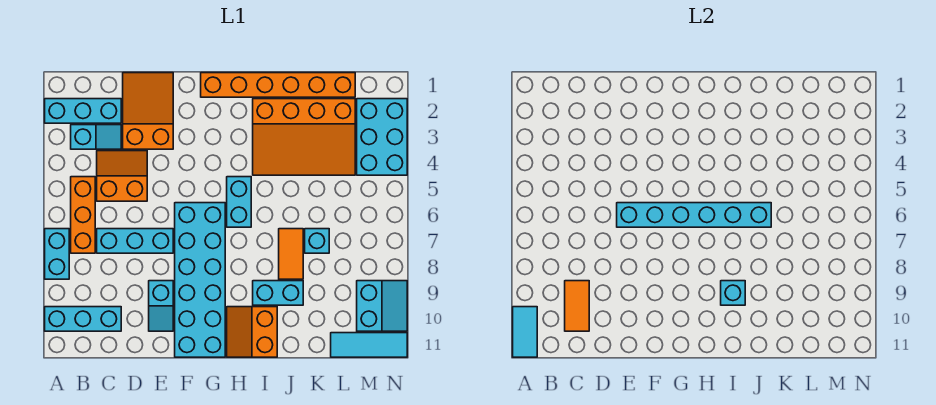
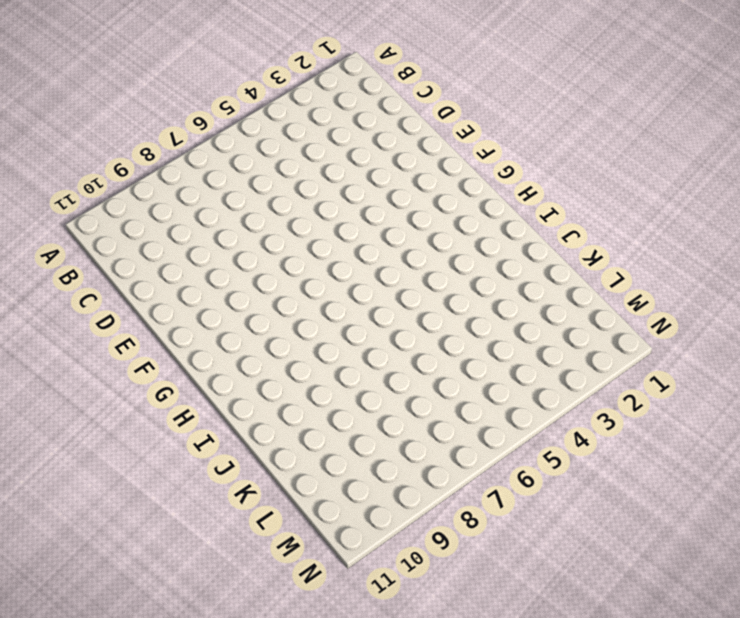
none -> cyan brick A2:C2 level 1
none -> cyan brick A7:A8 level 1
none -> cyan brick A10:C10 level 1

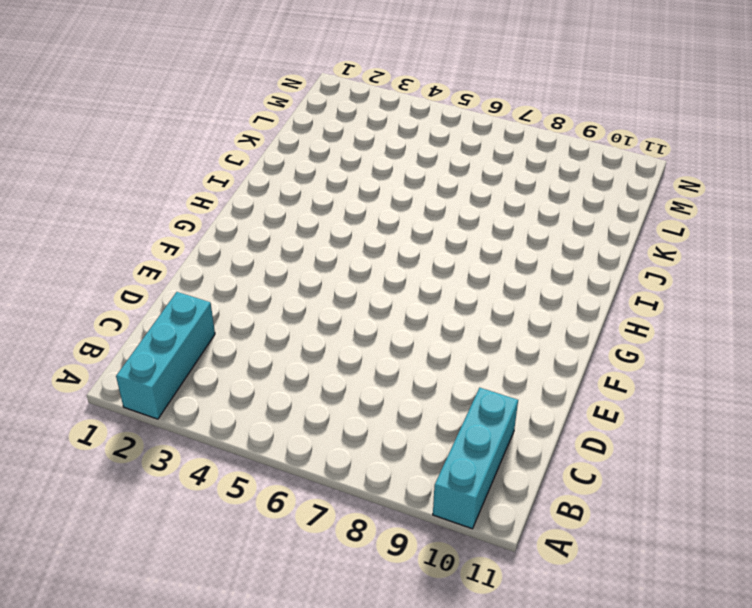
none -> cyan brick A7:A8 level 1
none -> cyan slope B3:C3 level 1 top B
none -> orange brick B5:B7 level 1

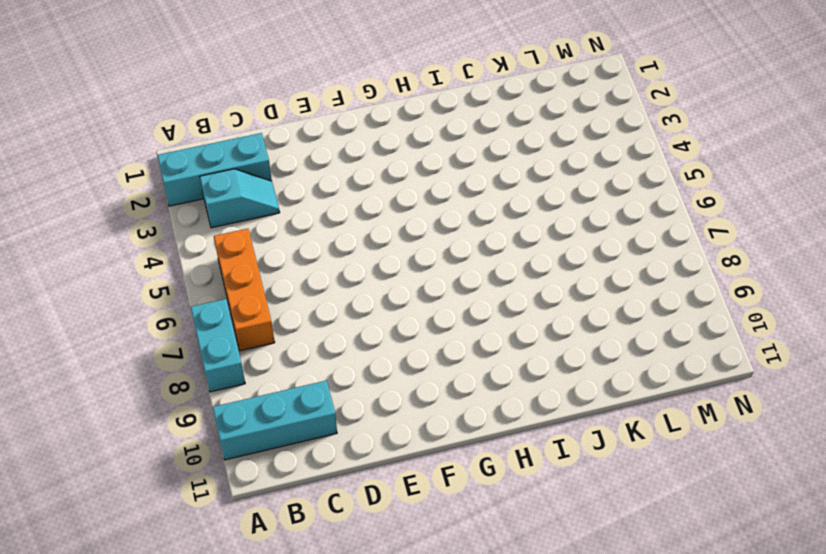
none -> orange slope C4:D5 level 1 top 5
none -> cyan brick C7:E7 level 1
none -> orange slope D1:E3 level 1 top 3

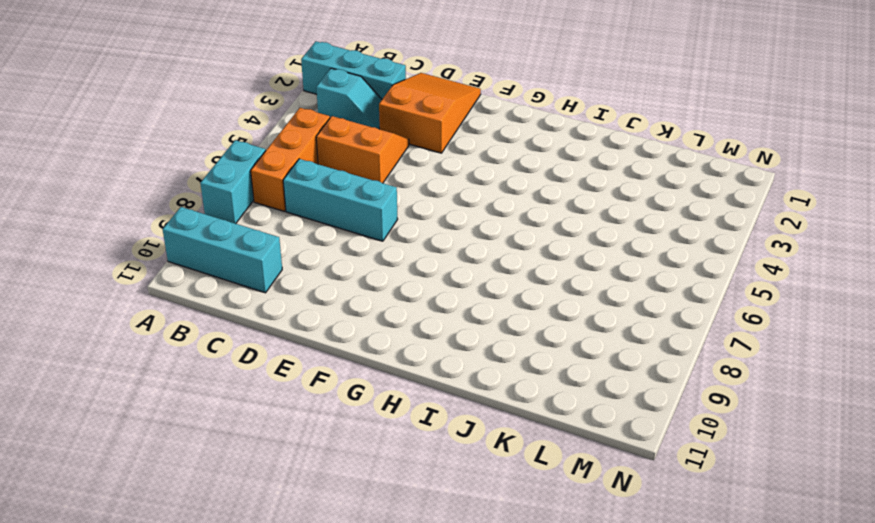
none -> cyan slope E9:E10 level 1 top 9
none -> cyan brick F6:G11 level 1
none -> orange brick G1:L1 level 1

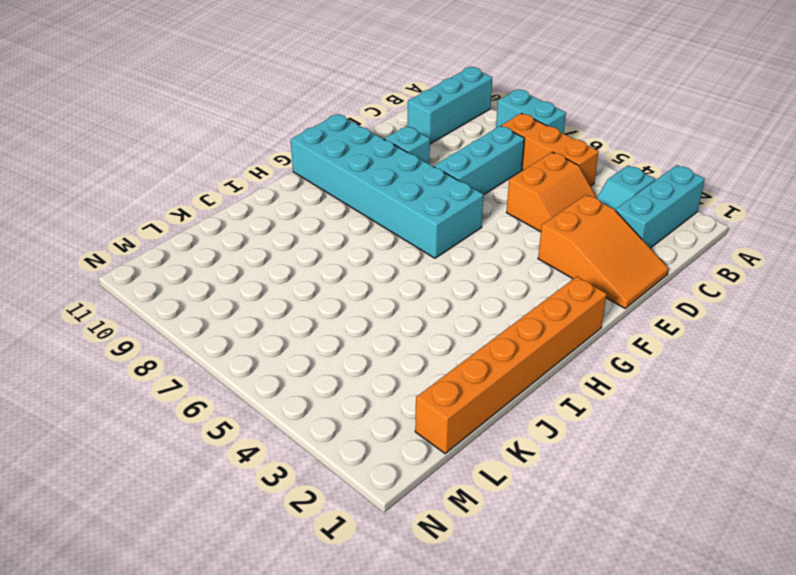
none -> cyan brick H5:H6 level 1
none -> orange slope H10:I11 level 1 top I
none -> orange slope I2:L4 level 1 top 2

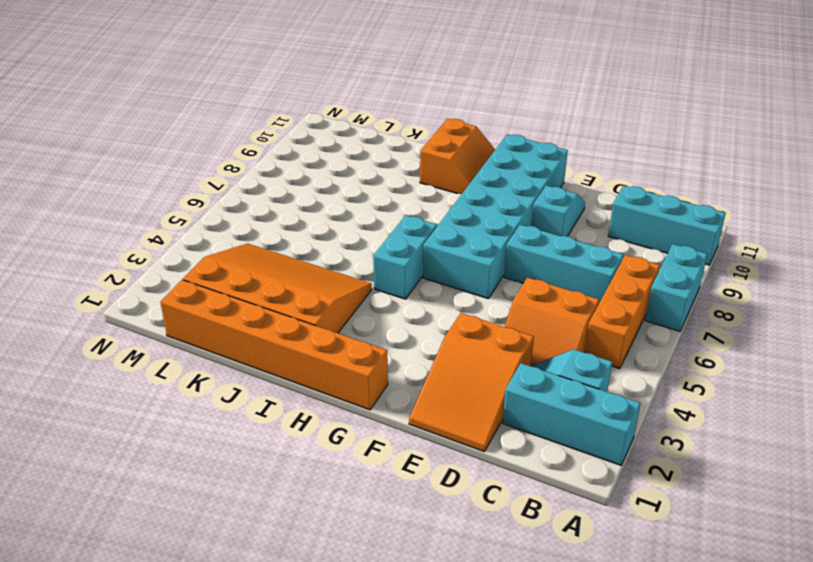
none -> cyan brick I9:J9 level 1
none -> orange tile J7:J8 level 1
none -> cyan brick K7 level 1

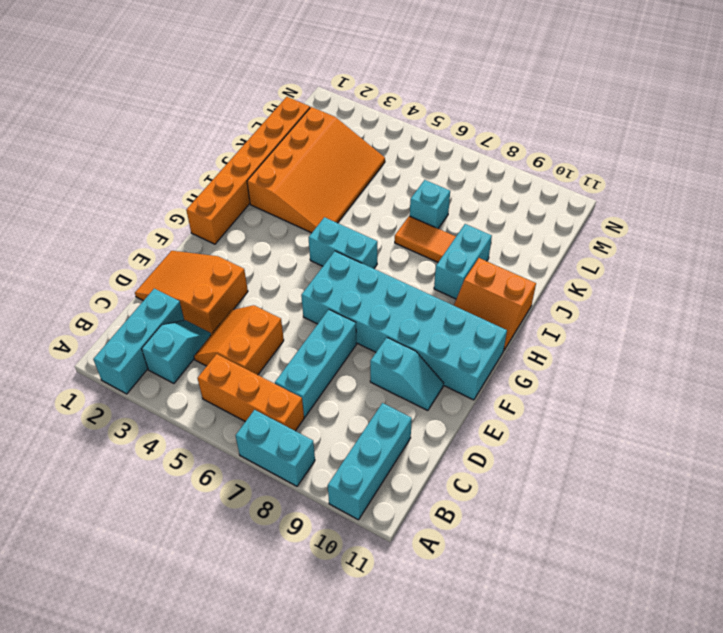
none -> cyan tile L11:N11 level 1
none -> cyan brick M2:N4 level 1
none -> cyan slope M9:N10 level 1 top M

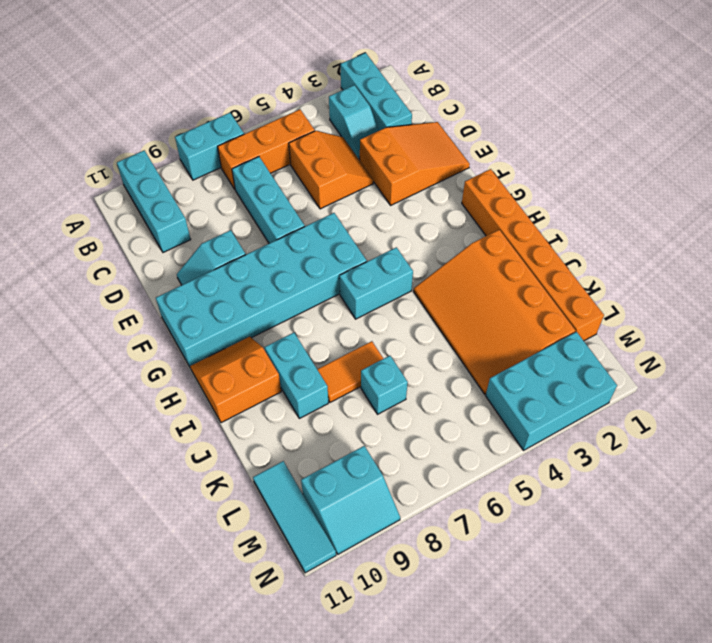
none -> cyan tile A10:A11 level 2
none -> orange tile C9:C10 level 2
none -> cyan brick E6:J6 level 2

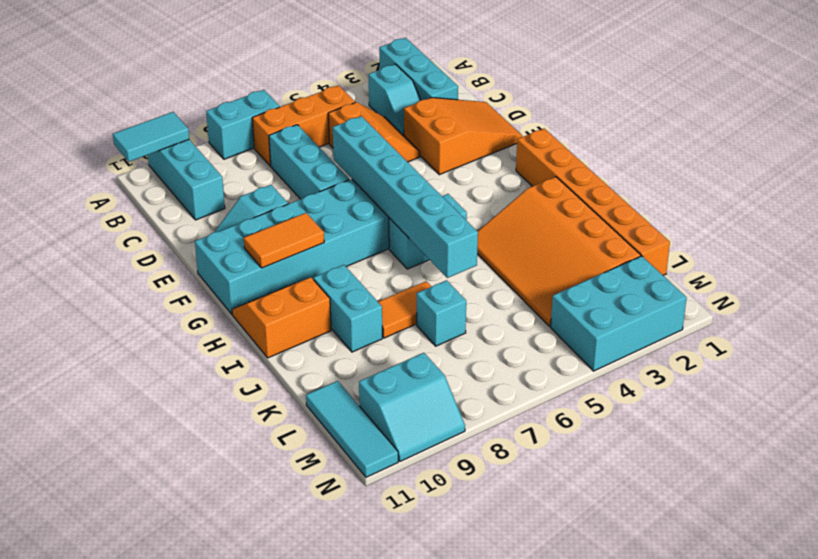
orange tile G9:G10 level 2 -> orange tile C9:C10 level 2
none -> cyan brick I9 level 2

